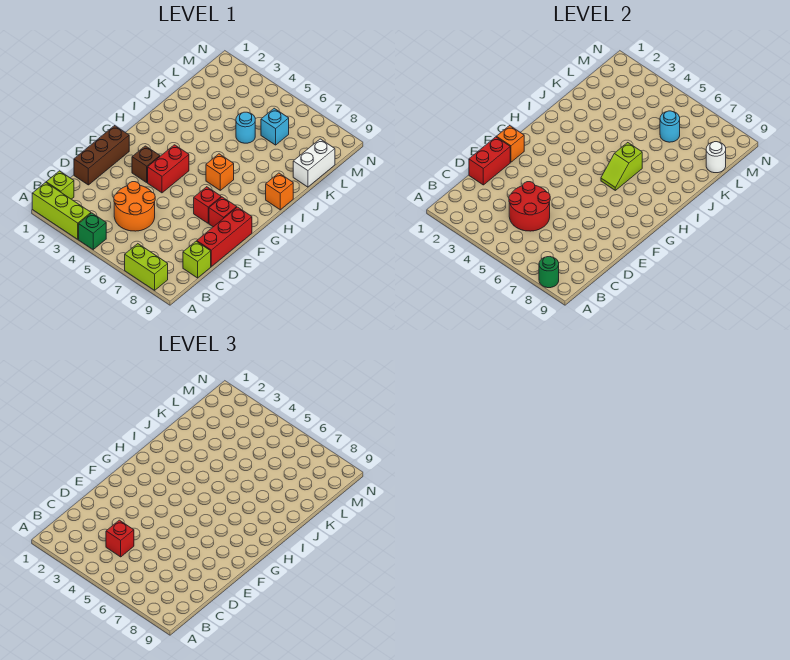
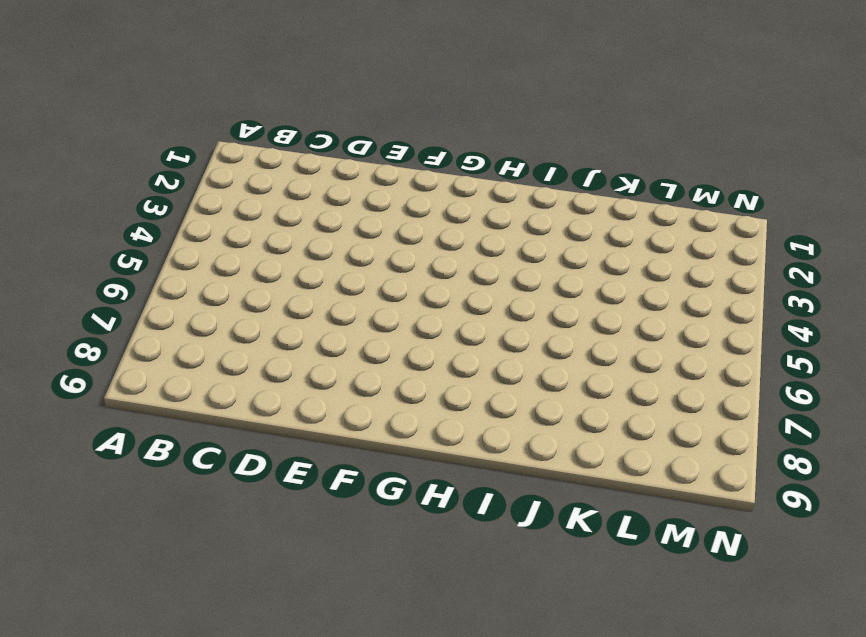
none -> lime brick A1:A3 level 1
none -> green brick A4 level 1
none -> lime brick A7:A8 level 1

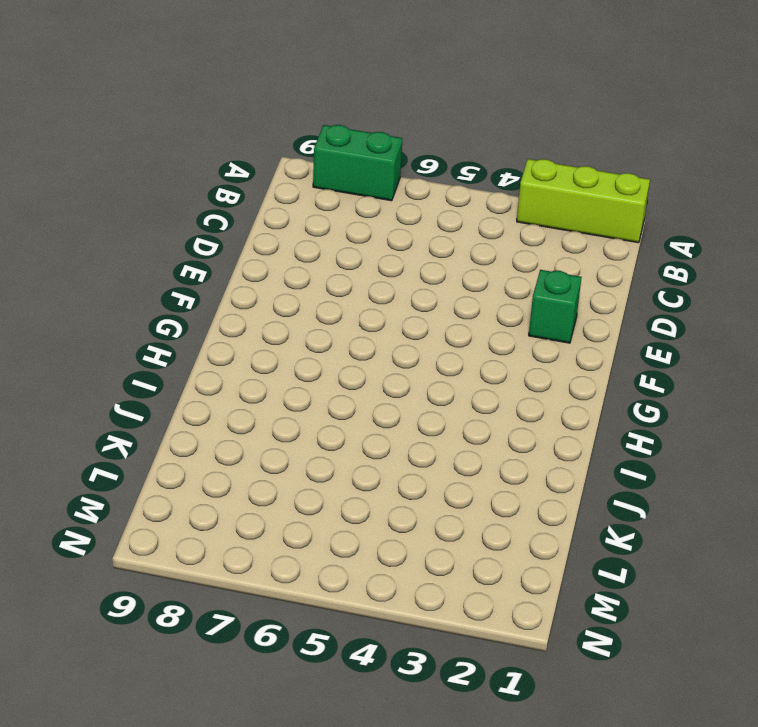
green brick A7:A8 level 1 -> lime brick A7:A8 level 1
green brick E2 level 1 -> green brick A4 level 1
none -> lime brick B1 level 1
none -> orange round brick C4:D5 level 1
none -> lime brick C9 level 1

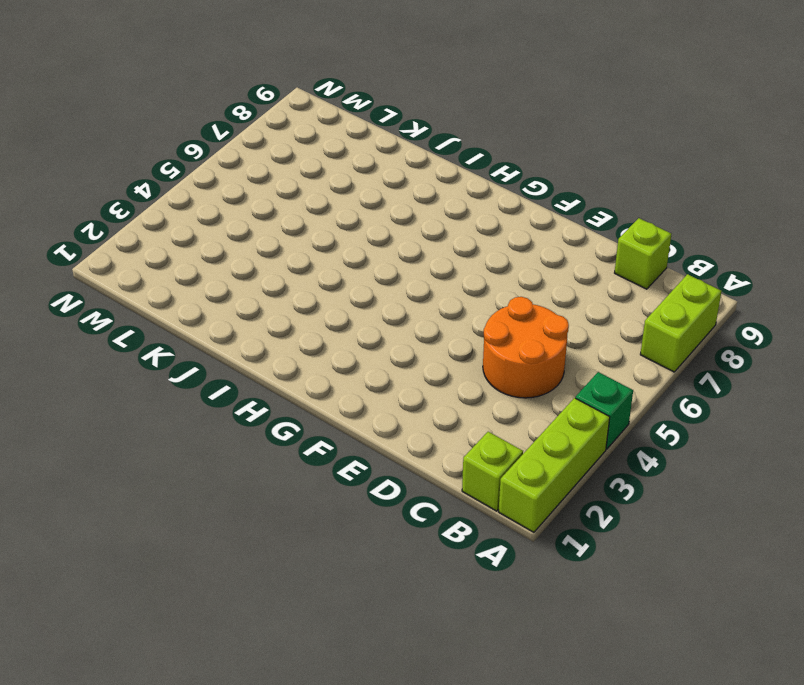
none -> brown brick D1:F1 level 1
none -> red brick D9:F9 level 1
none -> brown brick F3 level 1

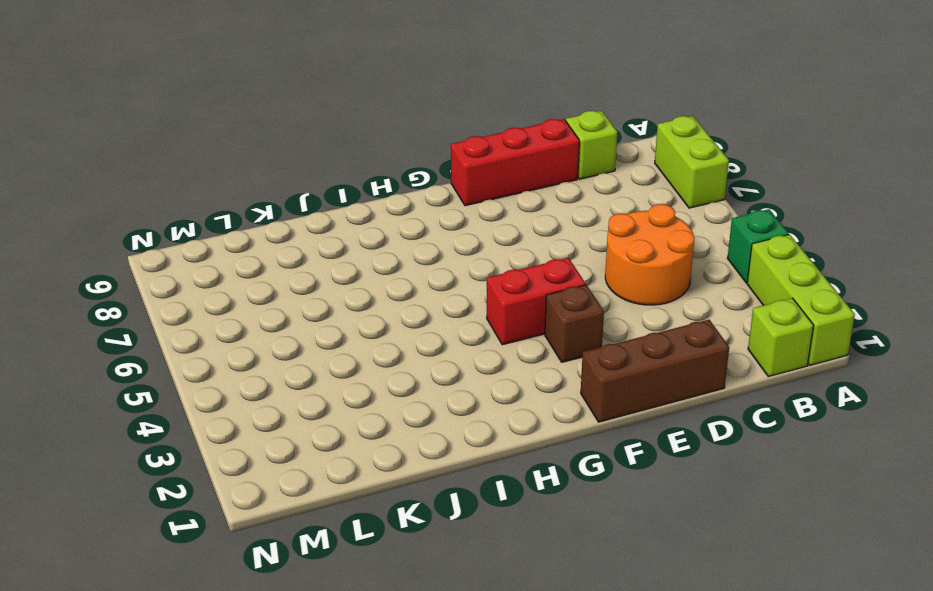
none -> red brick F7 level 1
none -> red brick F8 level 1
none -> orange brick H6 level 1

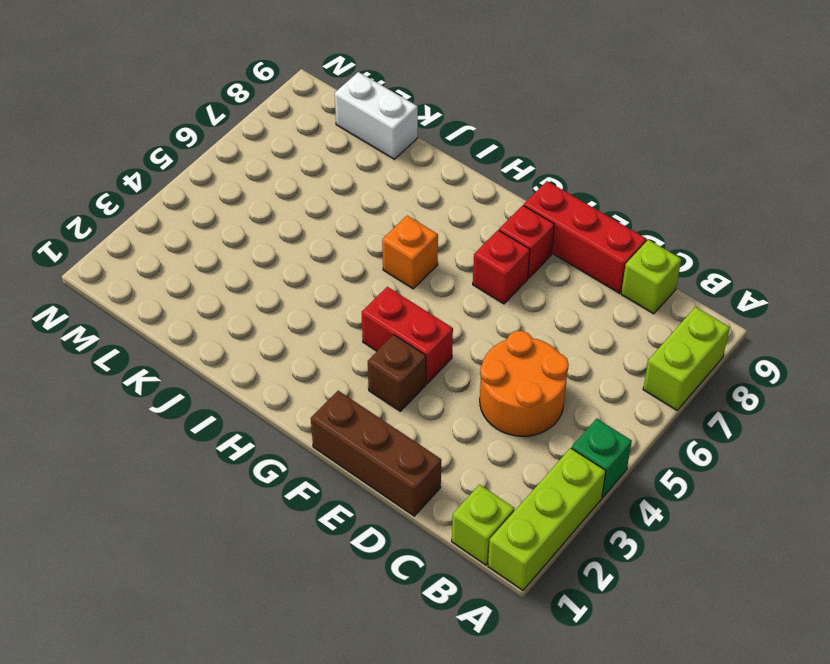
none -> orange brick I9 level 1
none -> cyan round brick K5 level 1
none -> cyan brick L6 level 1

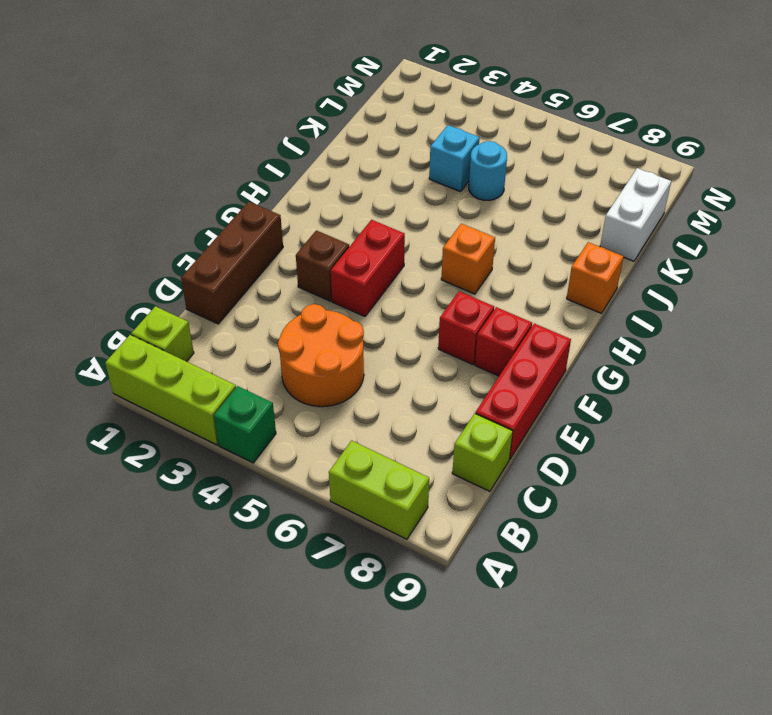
cyan brick K4 level 1 -> cyan brick L6 level 1
none -> green round brick A8 level 2
none -> red round brick C4:D5 level 2
none -> red brick D1:E1 level 2

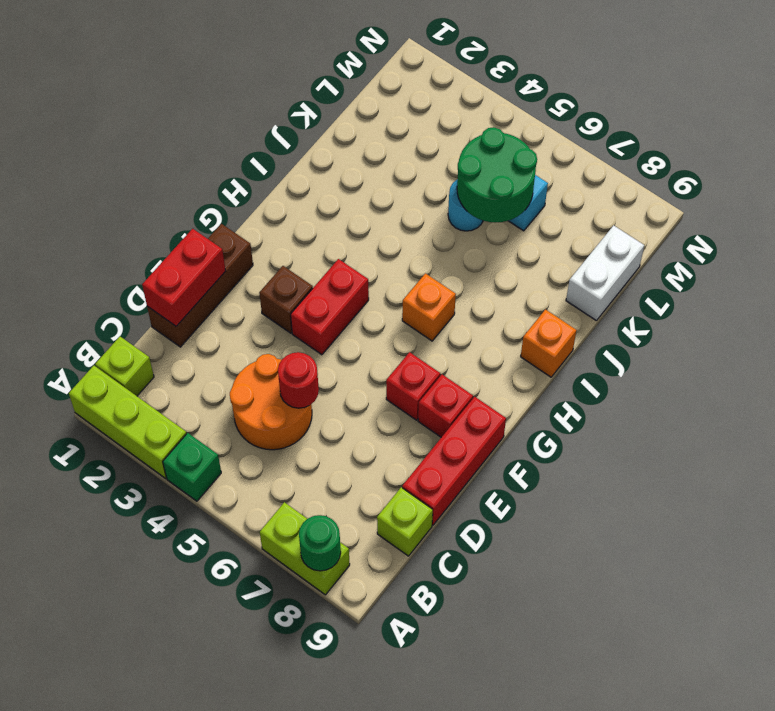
red round brick D5 level 2 -> red round brick C4:D5 level 2
green round brick K5:L6 level 2 -> cyan round brick L6 level 2
none -> orange brick F1 level 2
none -> lime slope H6:I6 level 2 top I
none -> white round brick L9 level 2

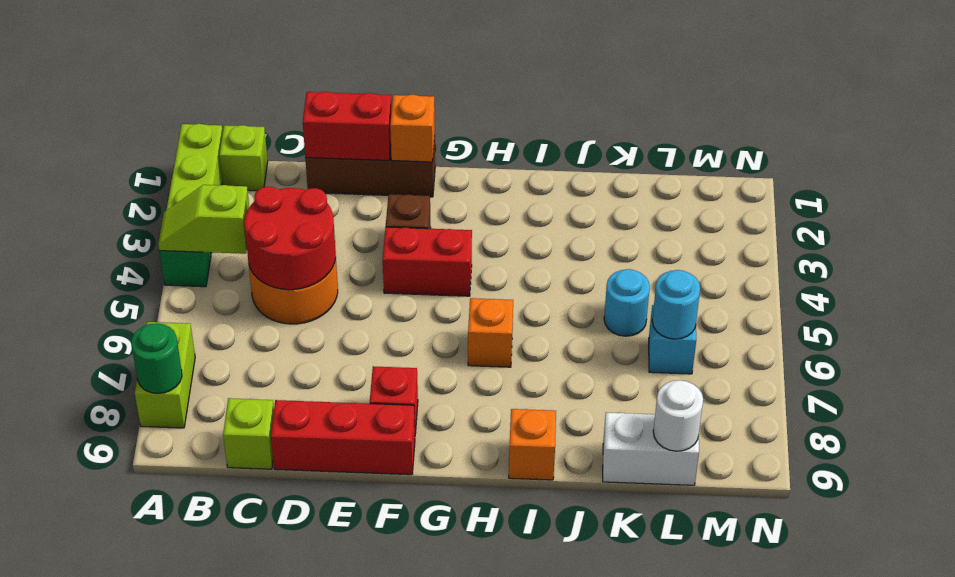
lime slope A4:B4 level 2 top B -> lime slope H6:I6 level 2 top I
none -> red brick F7 level 1
none -> red brick C4 level 3

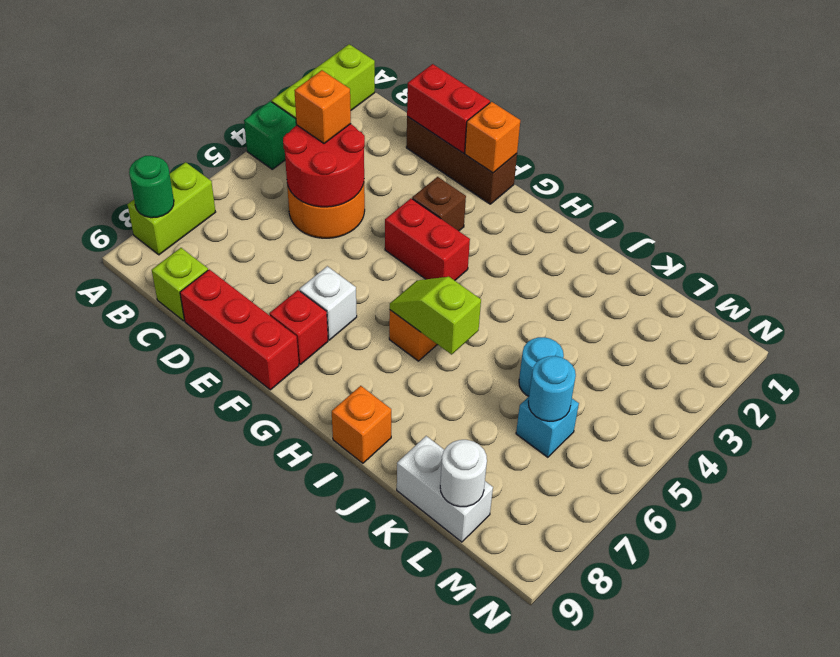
orange brick C4 level 3 -> red brick C4 level 3
white brick F7 level 1 -> red brick F7 level 1
none -> lime brick B1 level 1

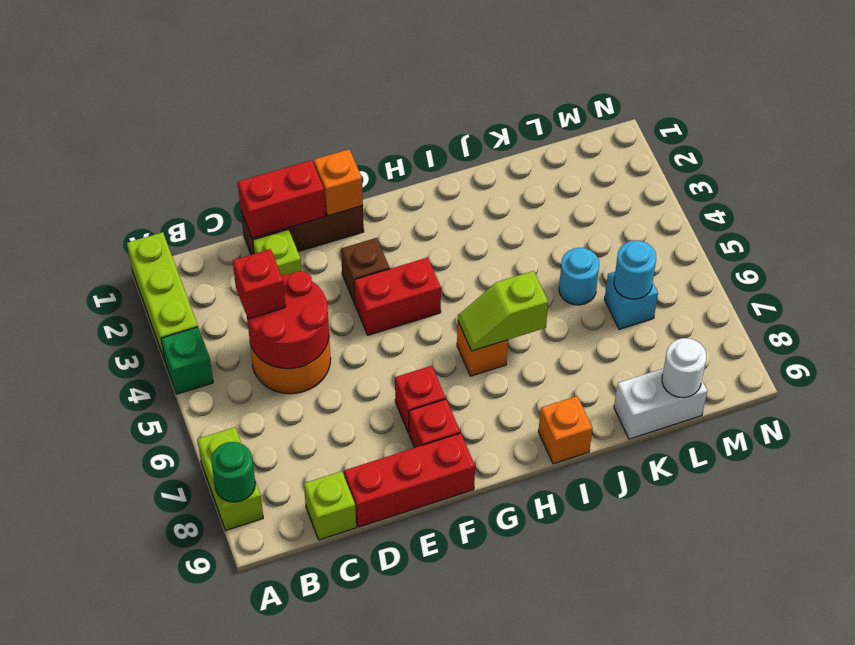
lime brick D2 level 1 -> lime brick B1 level 1

